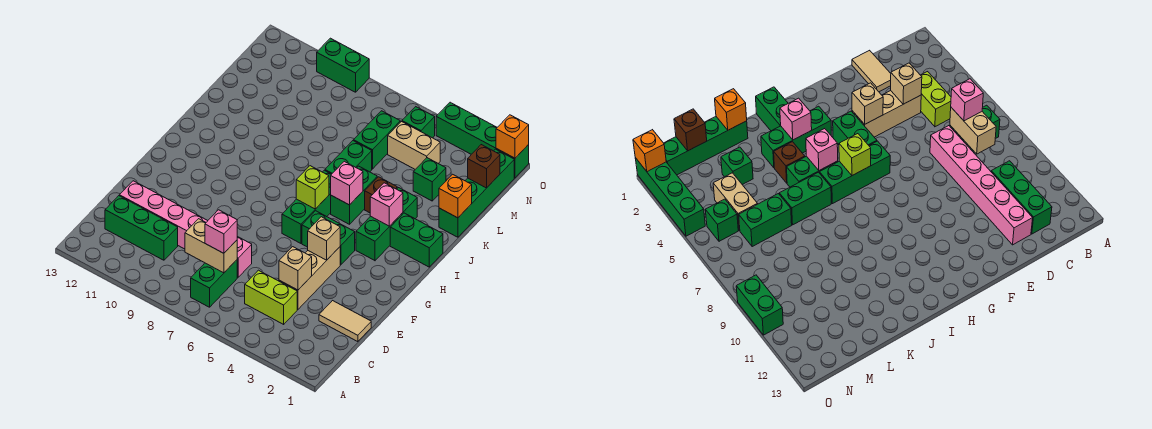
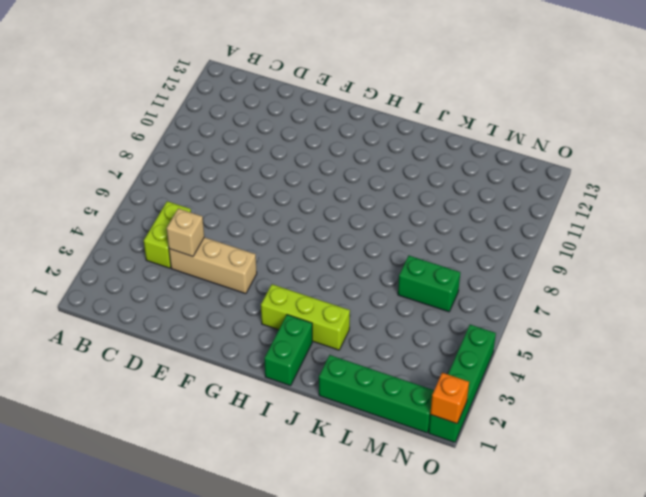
lime brick H3:J3 level 1 -> green brick H3:J3 level 1
none -> green brick B7:C7 level 1
none -> green brick C10:C12 level 1
none -> tan tile D1:D2 level 1
none -> pink brick D7:D12 level 1

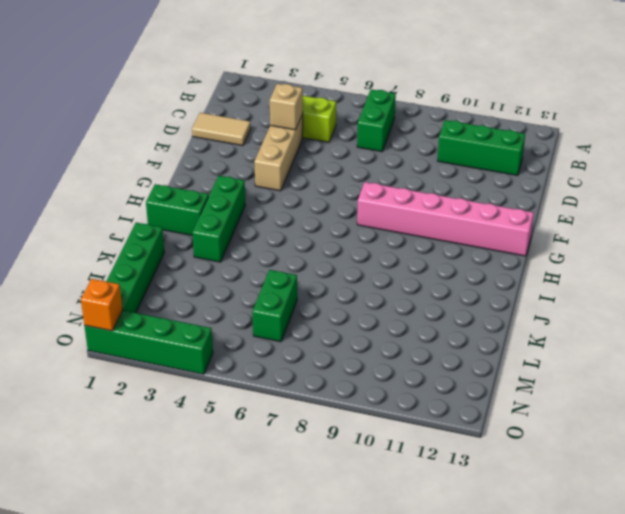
pink brick G8:G13 level 1 -> pink brick D7:D12 level 1
none -> green brick G4:G5 level 1
none -> green brick G6:I6 level 1
none -> green brick I5:J5 level 1
none -> brown brick J4 level 1

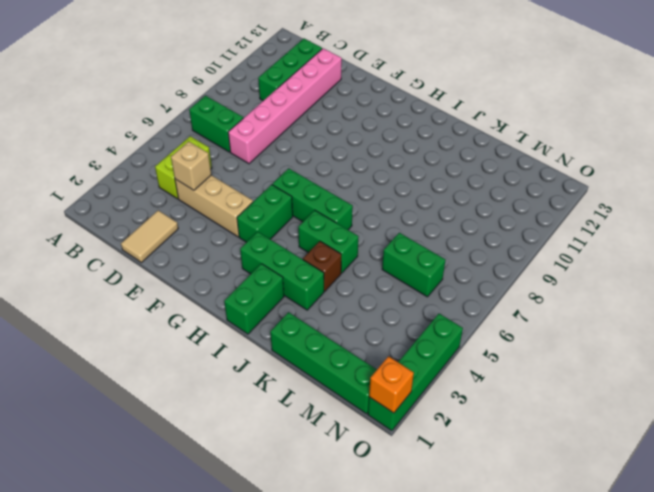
none -> green brick J6:K6 level 1
none -> green brick L3 level 1
none -> tan brick M4:M5 level 1
none -> green brick N5 level 1

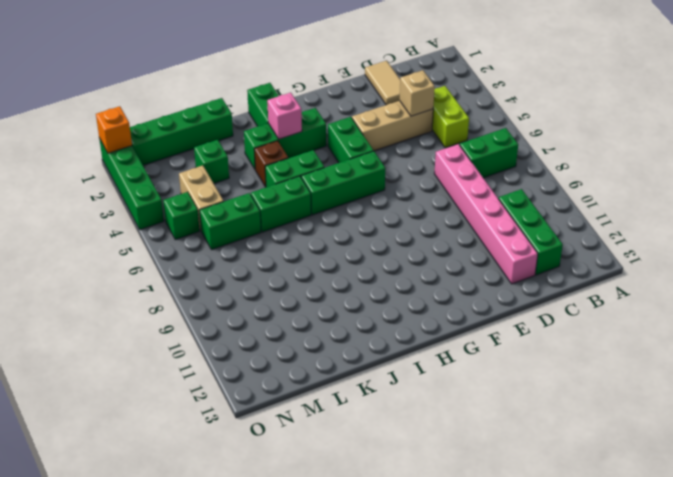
none -> green brick O9:O10 level 1
none -> tan brick C7:C8 level 2
none -> tan brick F4 level 2
none -> lime brick H6 level 2

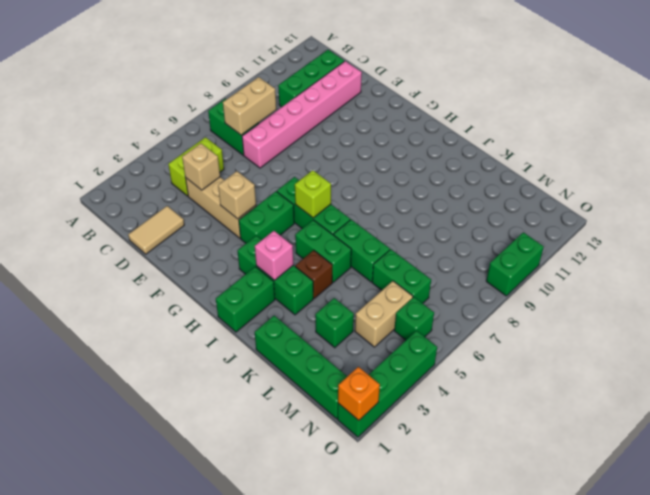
none -> pink brick I5 level 2
none -> orange brick K1 level 2
none -> brown brick M1 level 2
none -> pink brick C7 level 3

